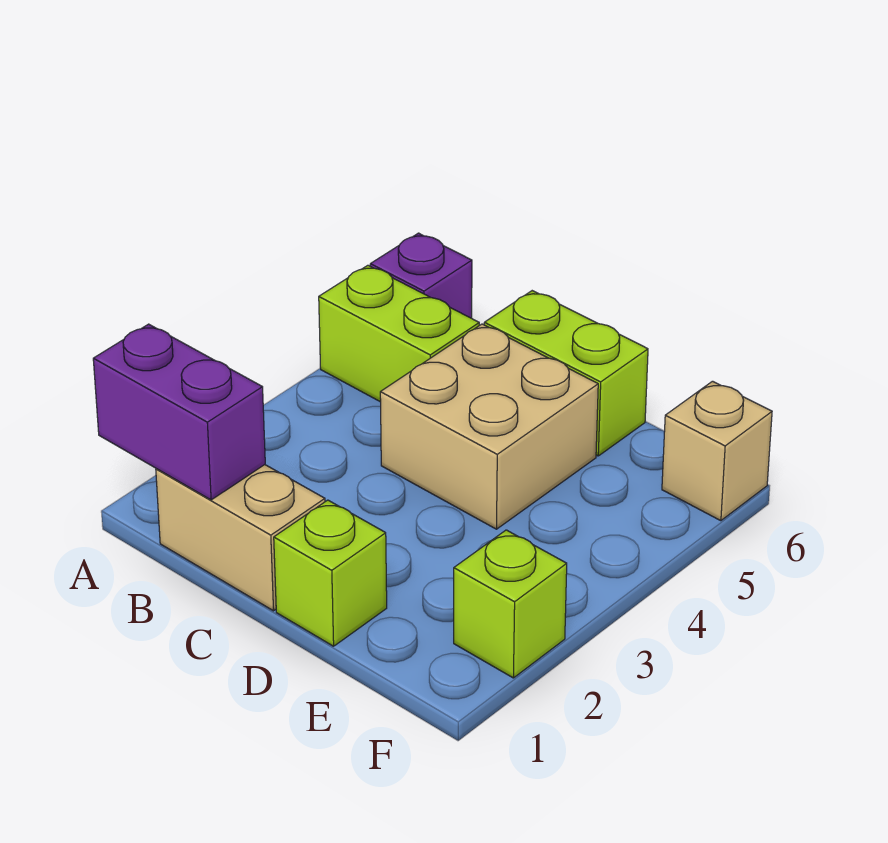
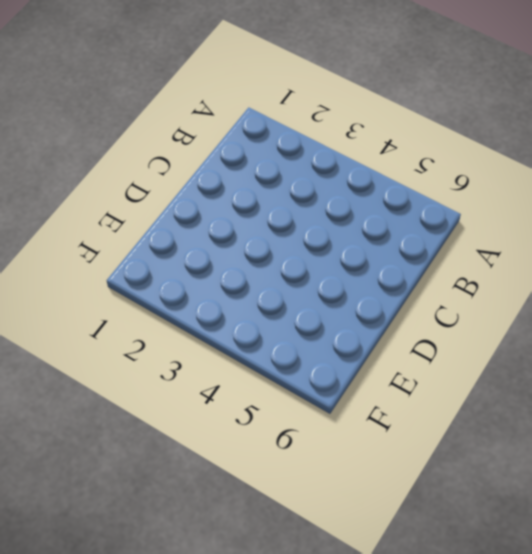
none -> lime brick A5:B5 level 1
none -> purple brick A6 level 1

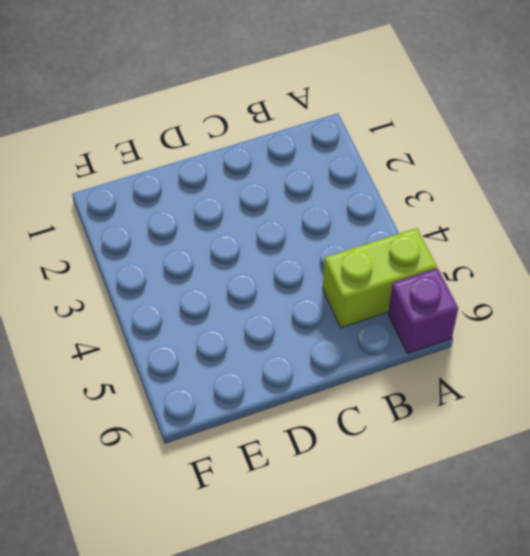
none -> tan brick B1:C1 level 1
none -> tan brick C4:D5 level 1

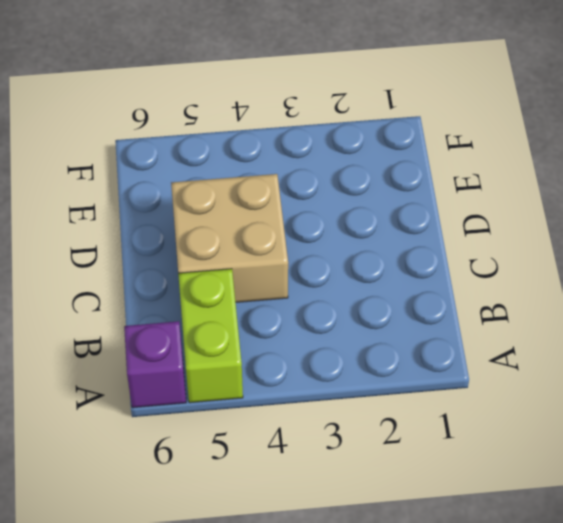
none -> tan brick B1:C1 level 1
none -> lime brick C6:D6 level 1

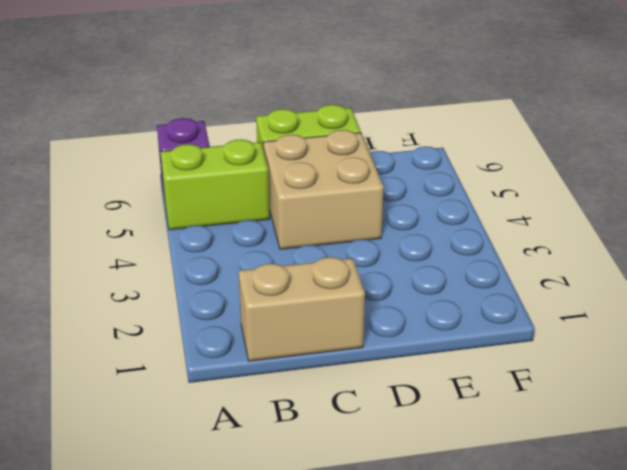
none -> lime brick D1 level 1
none -> lime brick F2 level 1

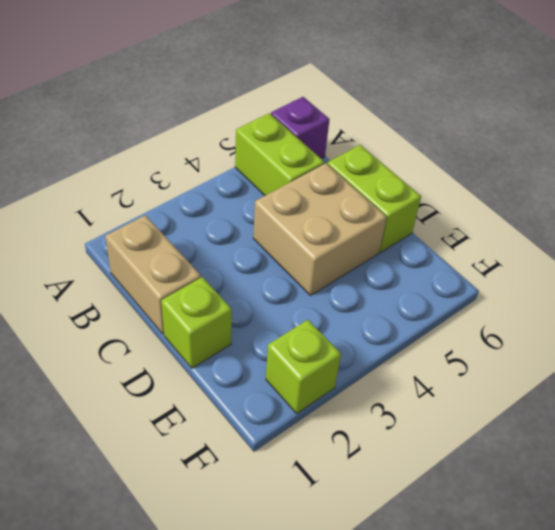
none -> tan brick F6 level 1
none -> purple brick A1:B1 level 2

